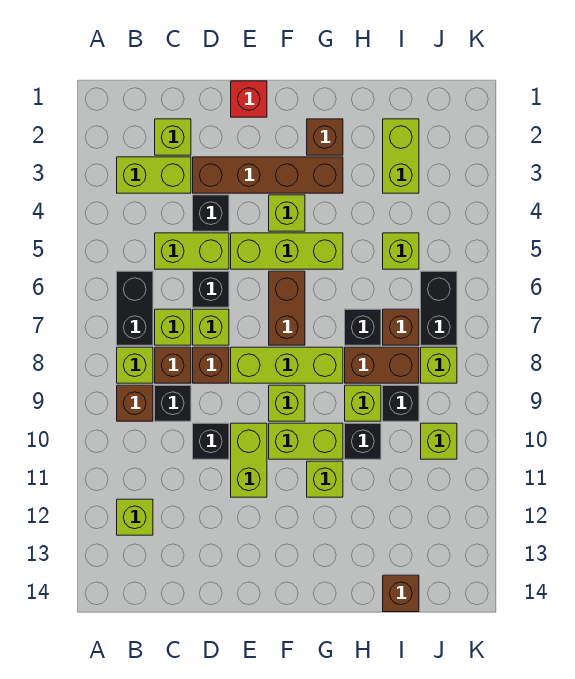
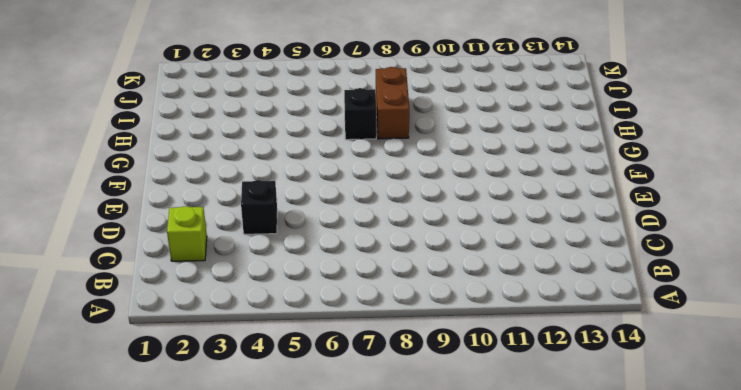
none -> lime brick B3:C3 level 1
none -> black brick B6:B7 level 1
none -> lime brick B8 level 1
none -> brown brick B9 level 1

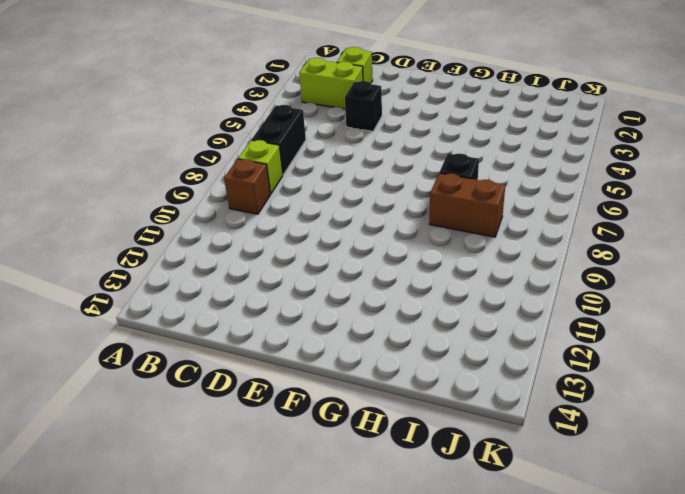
none -> lime brick B12 level 1
none -> lime brick C5:D5 level 1
none -> lime brick C7 level 1
none -> brown brick C8 level 1

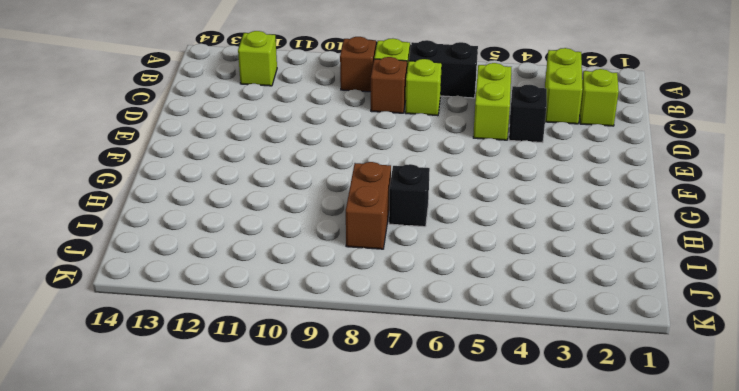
none -> black brick C9 level 1
none -> brown brick D3:G3 level 1
none -> black brick D6 level 1
none -> lime brick D7 level 1

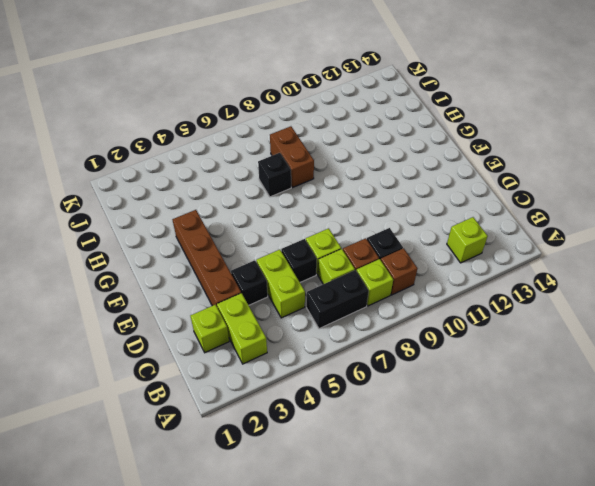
none -> brown brick D8 level 1
none -> black brick D10 level 1
none -> red brick E1 level 1
none -> lime brick E5:G5 level 1

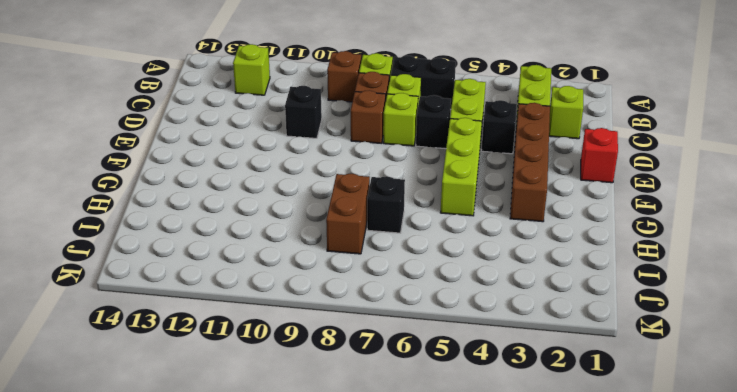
none -> black brick C9 level 1
none -> lime brick E8:G8 level 1
none -> lime brick E10:E11 level 1
none -> lime brick F4 level 1

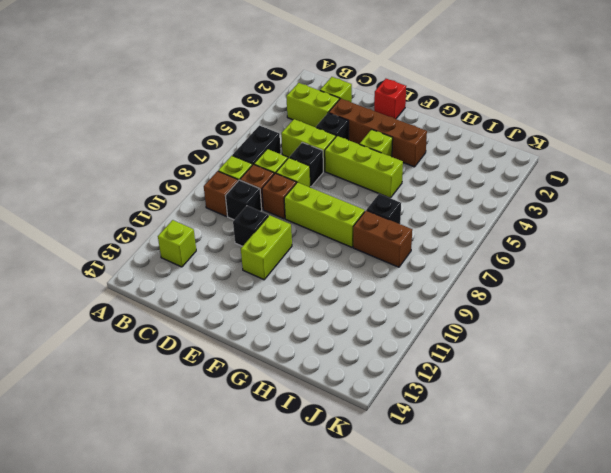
none -> brown brick F6:F7 level 1
none -> lime brick F9 level 1
none -> lime brick F10:G10 level 1
none -> brown brick G2 level 1

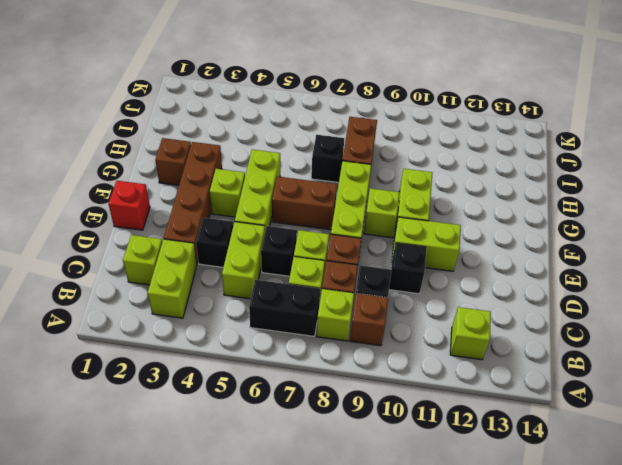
none -> lime brick G11 level 1
none -> lime brick H9 level 1
none -> black brick H10 level 1
none -> lime brick I2:I3 level 1

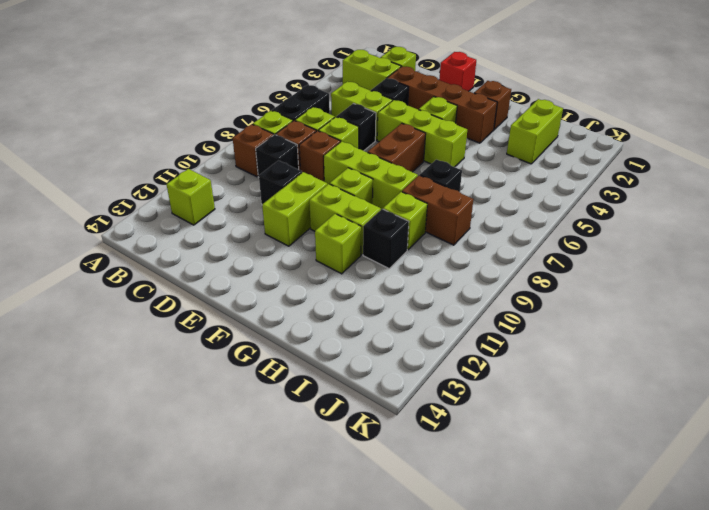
none -> lime brick I5 level 1
none -> brown brick I7 level 1
none -> black brick I9 level 1
none -> brown brick I14 level 1

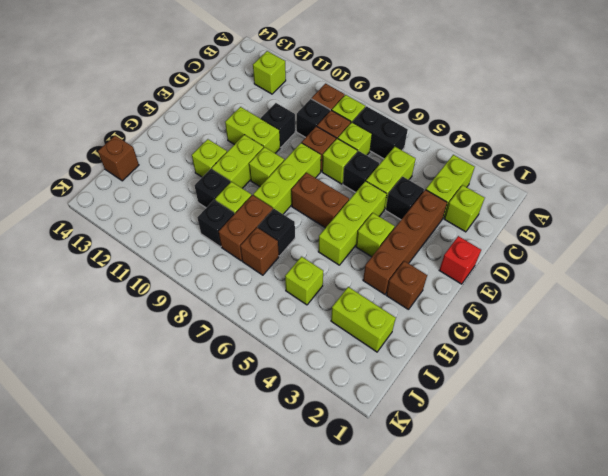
none -> black brick J6:J7 level 1
none -> lime brick J8 level 1
none -> lime brick J10 level 1

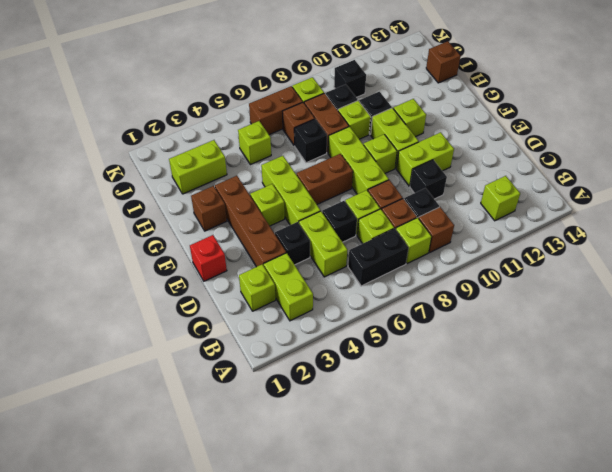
brown brick J6:J7 level 1 -> black brick J6:J7 level 1
black brick J10 level 1 -> lime brick J10 level 1

